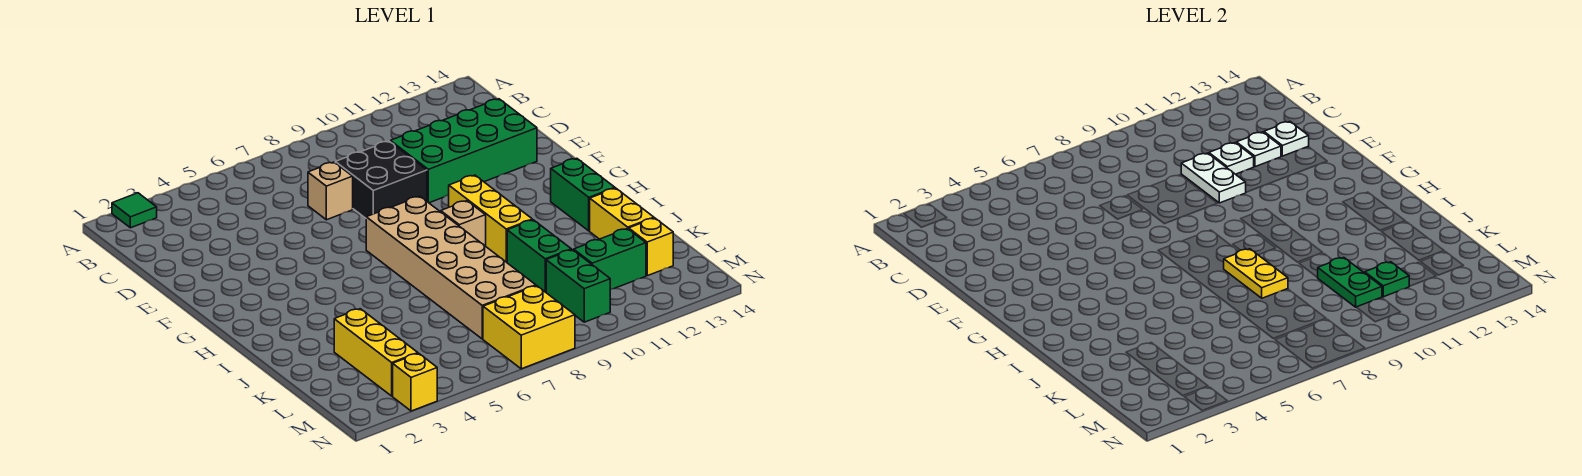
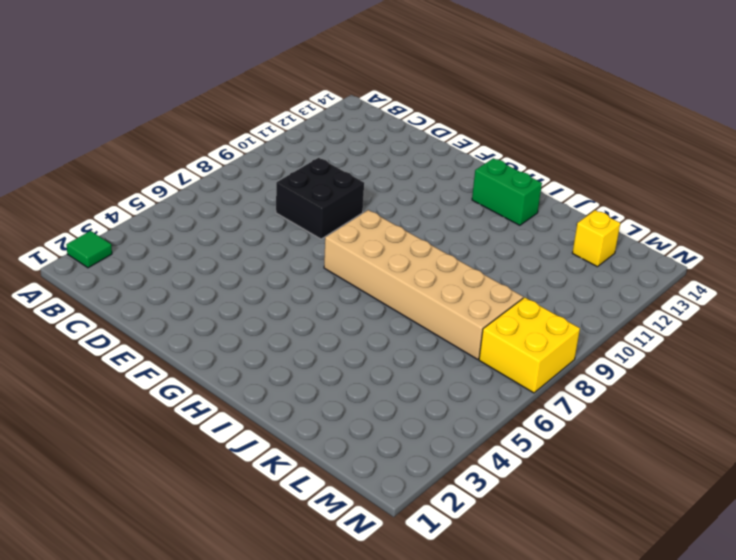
none -> tan brick D7 level 1
none -> green brick D10:E13 level 1
none -> yellow brick G10:I10 level 1

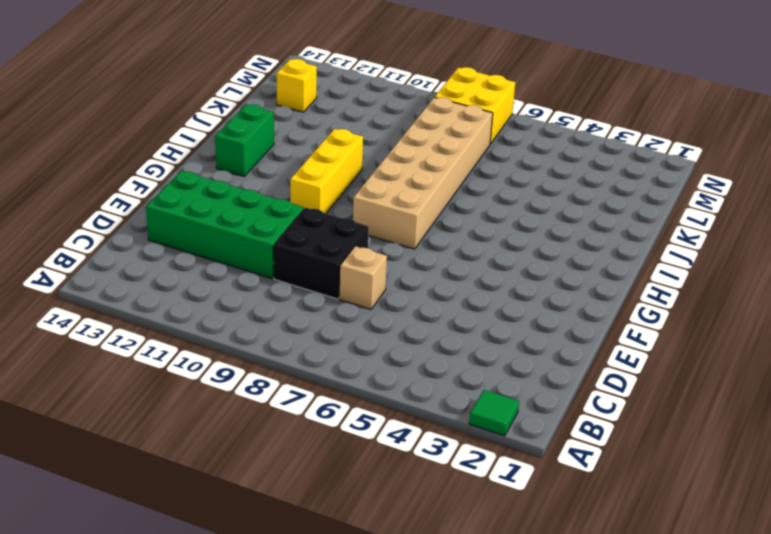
none -> tan brick H9 level 1
none -> green brick J10:K10 level 1
none -> yellow brick J13:K13 level 1

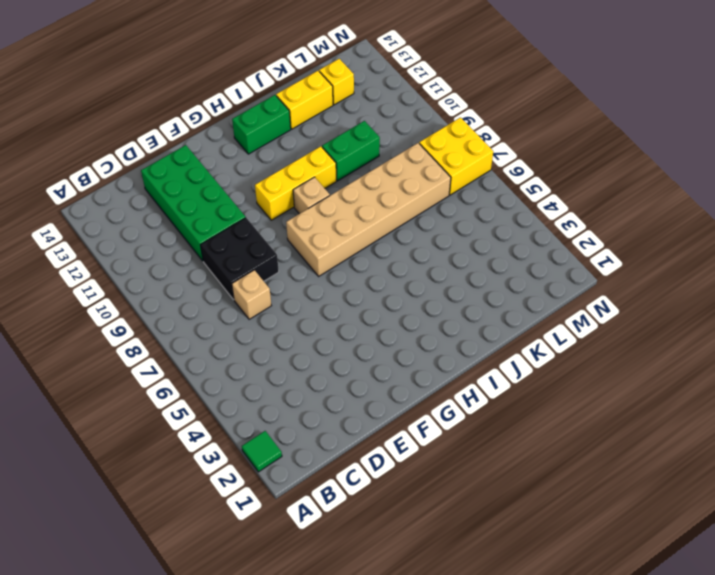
none -> yellow brick K3:M3 level 1
none -> green brick L10:M10 level 1
none -> green brick L11:L12 level 1

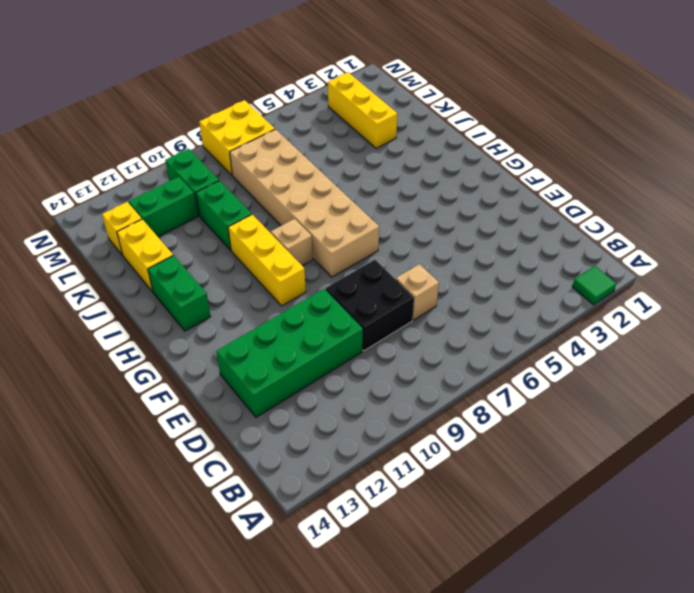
none -> yellow brick N3 level 1
none -> white plate D10:E10 level 2
none -> white plate D11 level 2

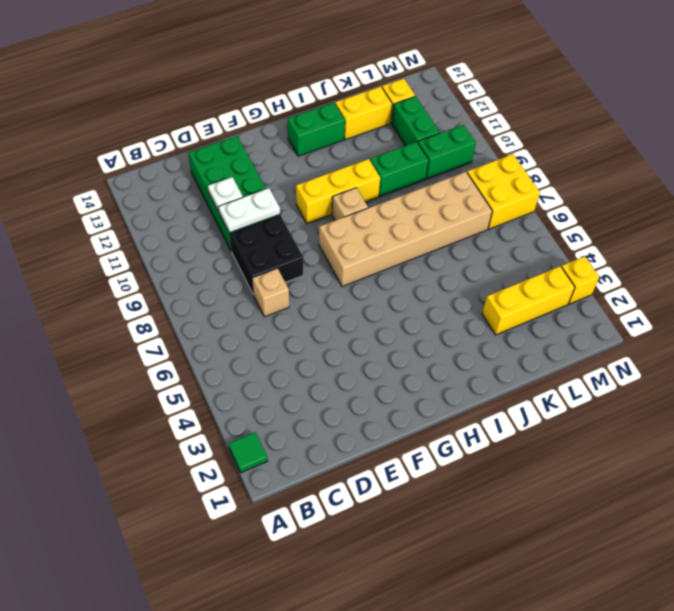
none -> white plate D12 level 2
none -> white plate D13 level 2
none -> yellow plate I8:J8 level 2

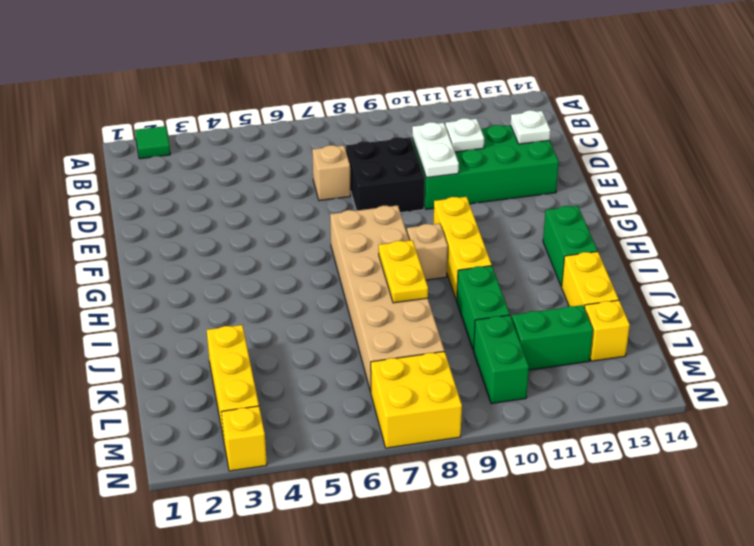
none -> white plate D12 level 2
none -> green plate K10:L10 level 2
none -> green plate L11 level 2

